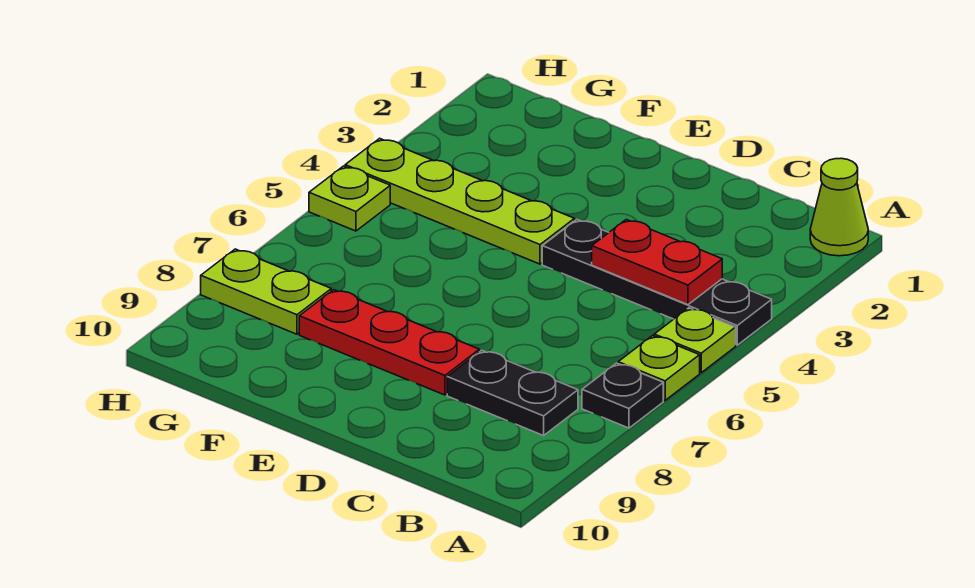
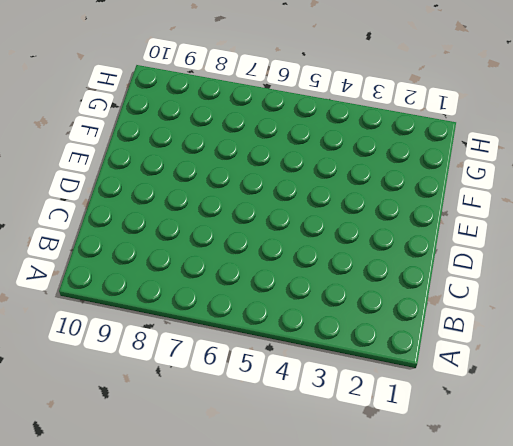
none -> lime cone A1 level 1
none -> black plate A4:D4 level 1

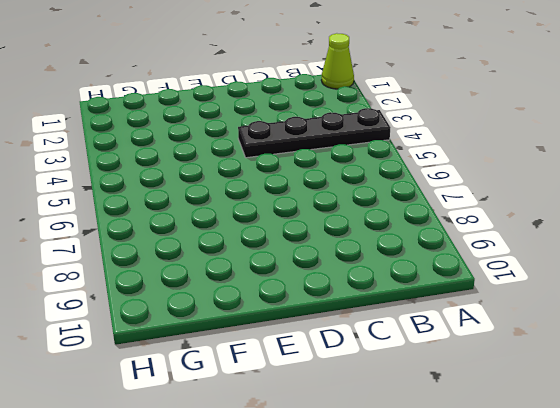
none -> lime plate A5 level 1
none -> lime plate A6 level 1

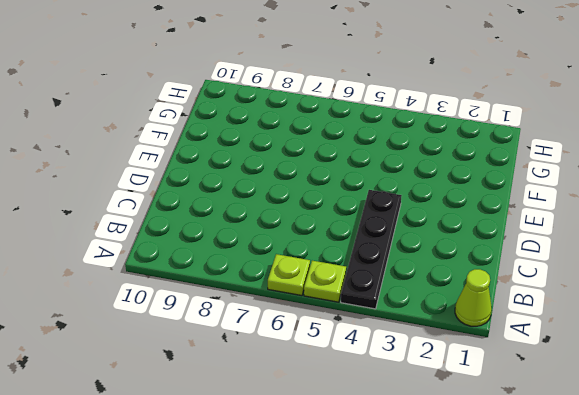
none -> black plate A7 level 1
none -> black plate B8:C8 level 1

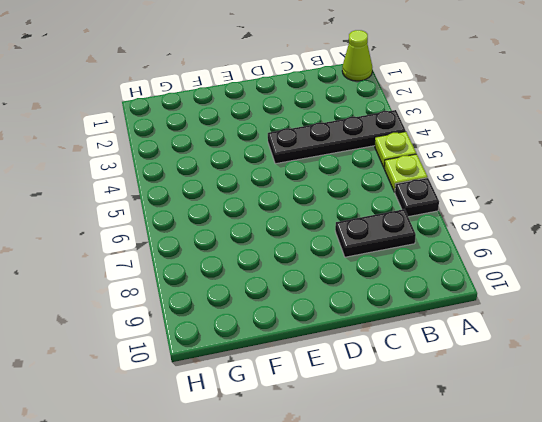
none -> red plate D8:F8 level 1
none -> lime plate E4:H4 level 1

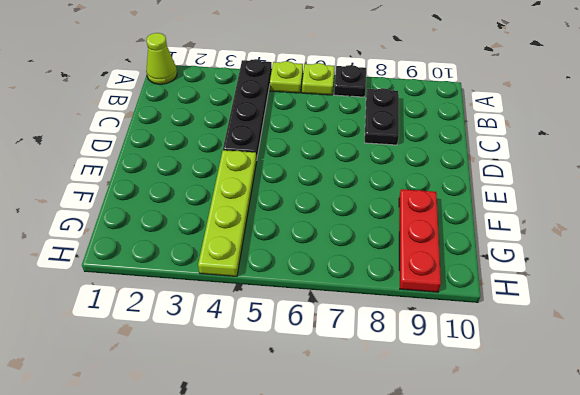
red plate F9:H9 level 1 -> red plate D8:F8 level 1
none -> lime plate G8:H8 level 1
none -> lime plate H5 level 1

